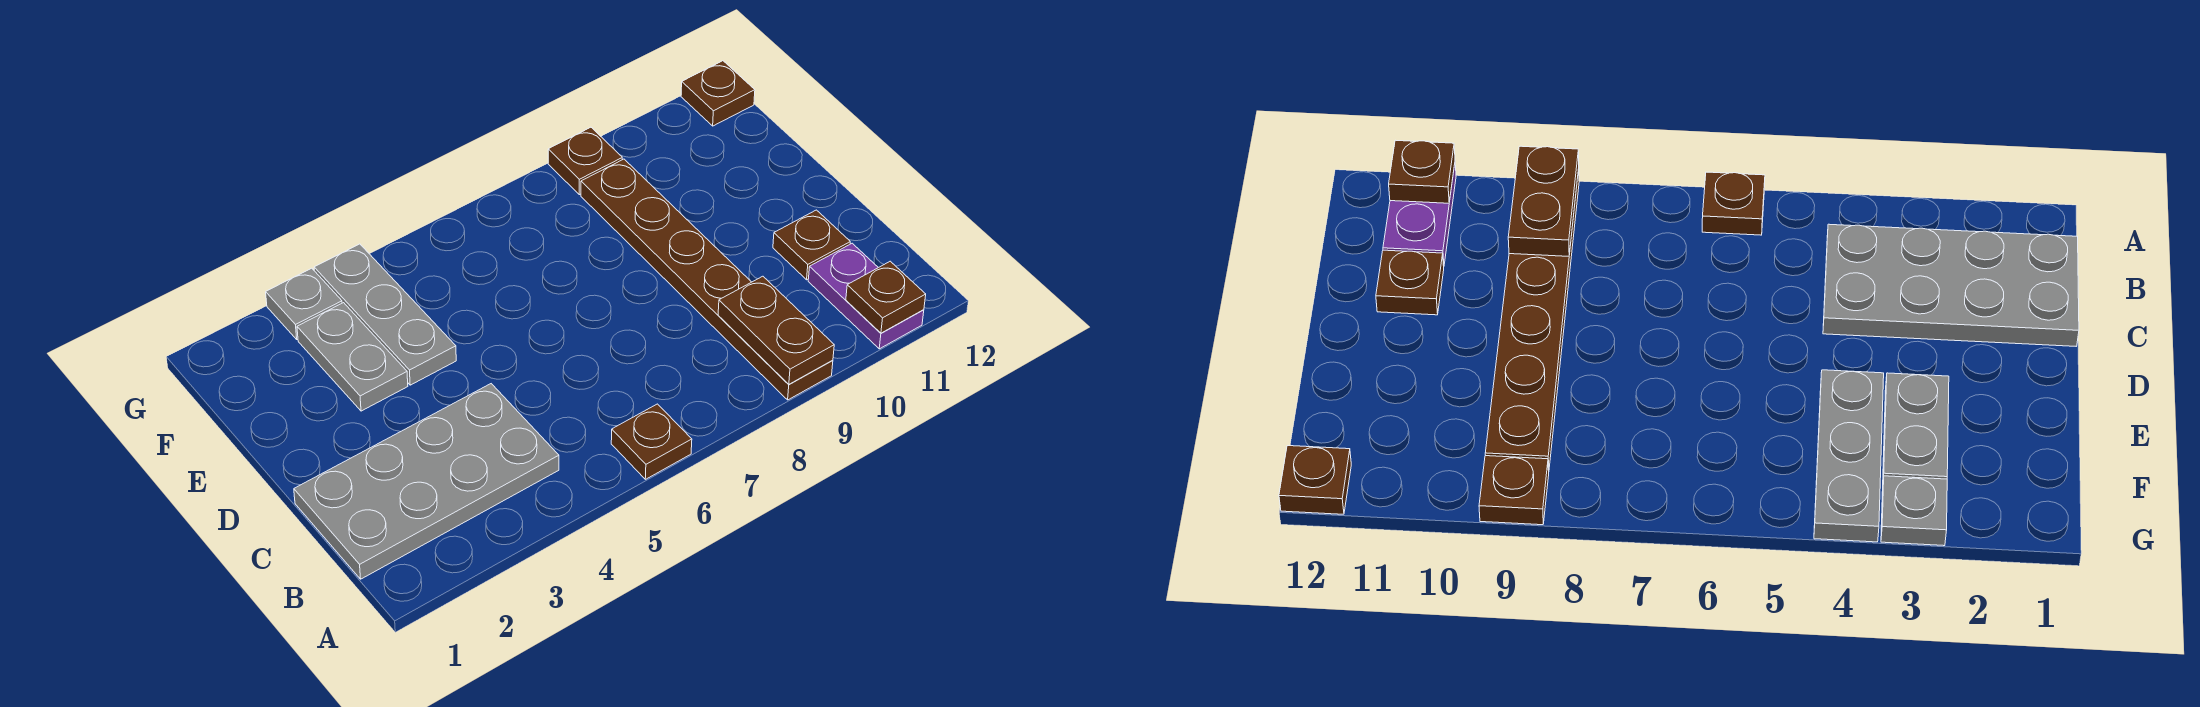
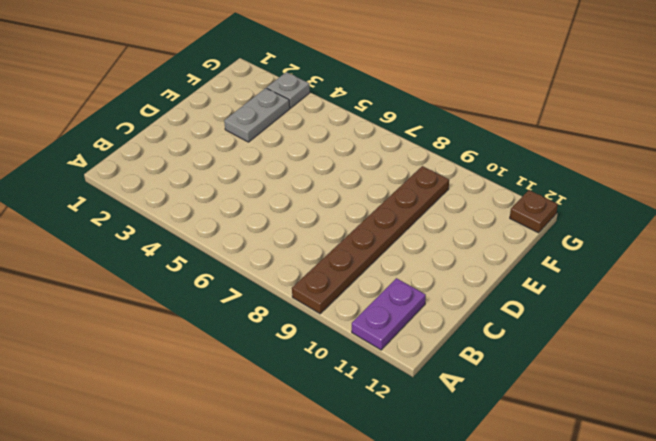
none -> brown plate A6 level 1
none -> grey plate B1:C4 level 1
none -> brown plate C11 level 1

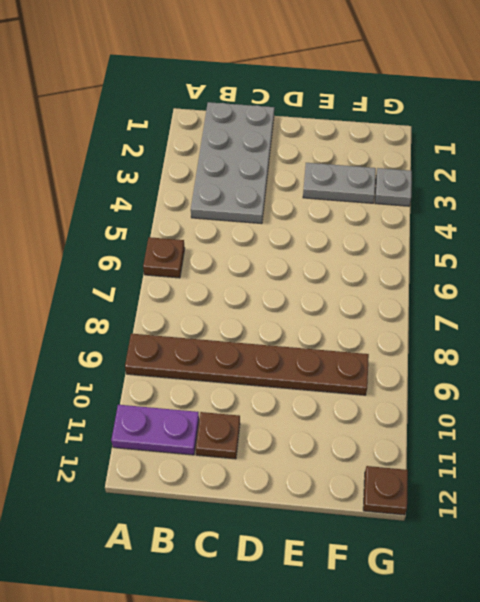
none -> grey plate E4:G4 level 1
none -> brown plate G9 level 1
none -> brown plate A9:B9 level 2

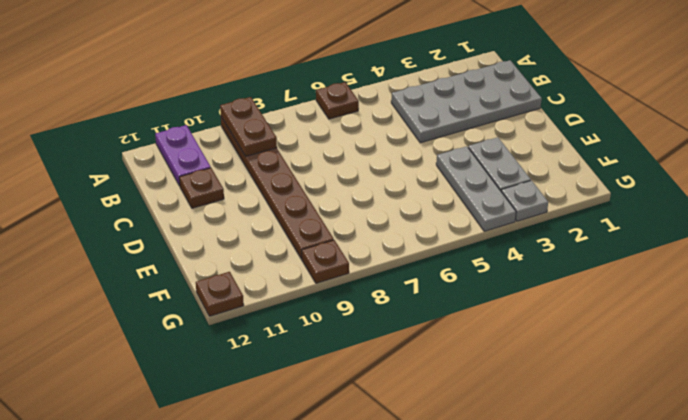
none -> brown plate A11 level 2

